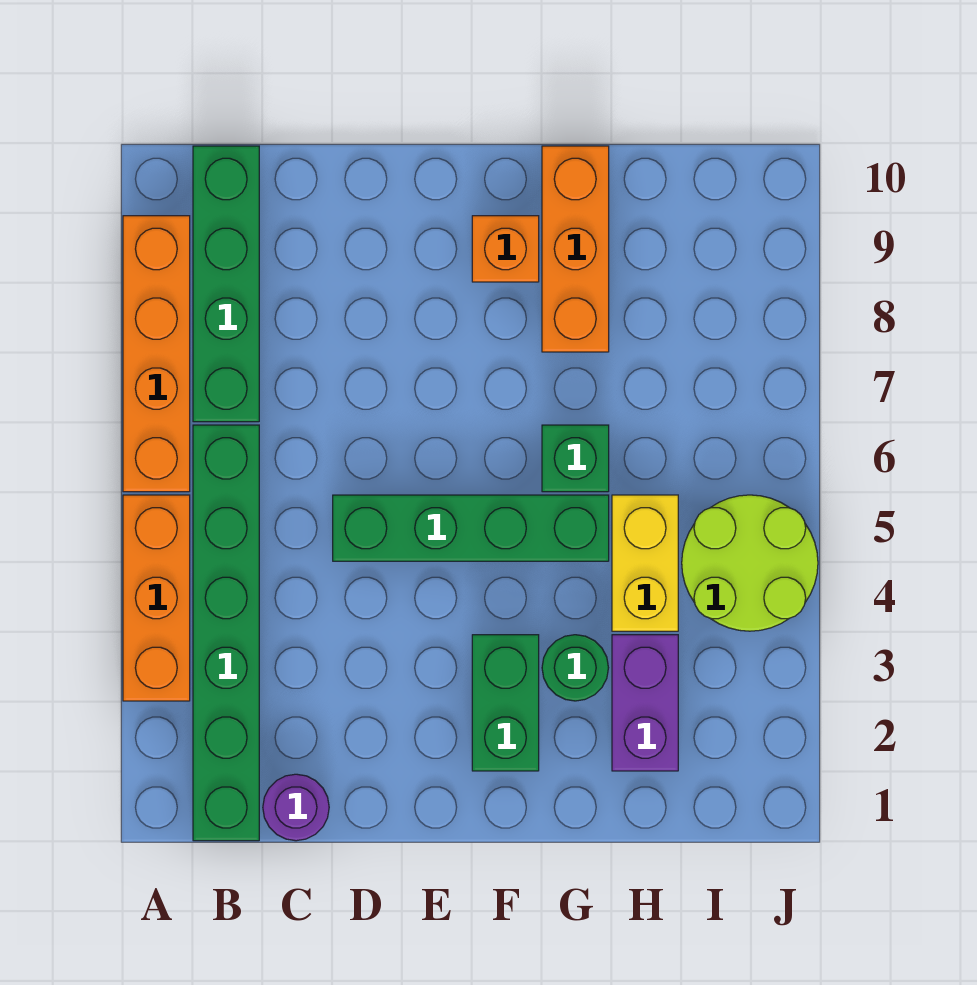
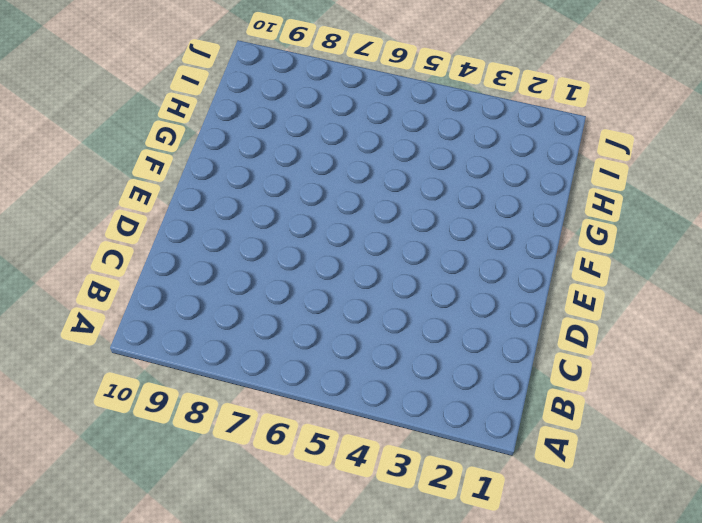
none -> orange brick A3:A5 level 1
none -> orange brick A6:A9 level 1
none -> green brick B1:B6 level 1

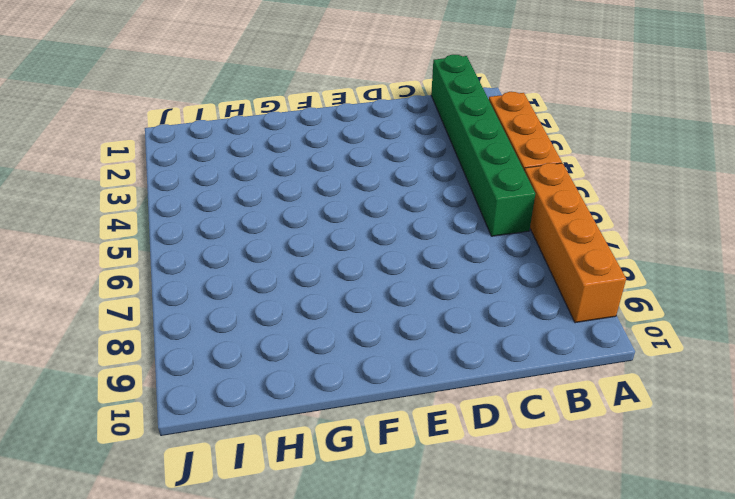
none -> green brick B7:B10 level 1
none -> purple round brick C1 level 1
none -> green brick D5:G5 level 1

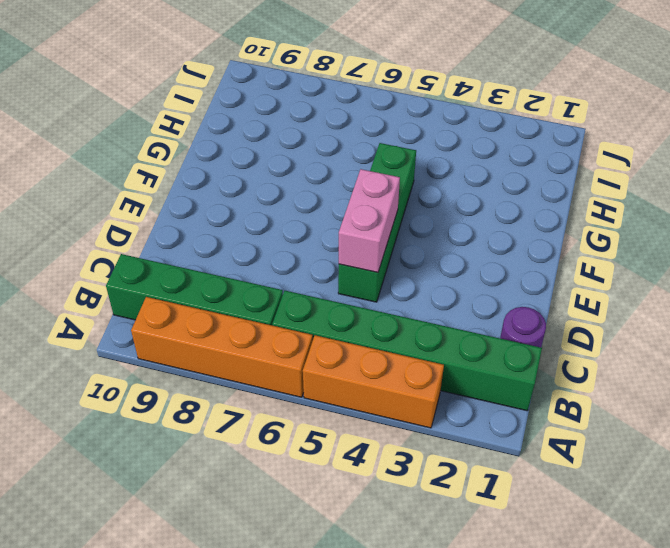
pink brick D5:E5 level 2 -> none
none -> green brick F2:F3 level 1
none -> orange brick F9 level 1
none -> green round brick G3 level 1

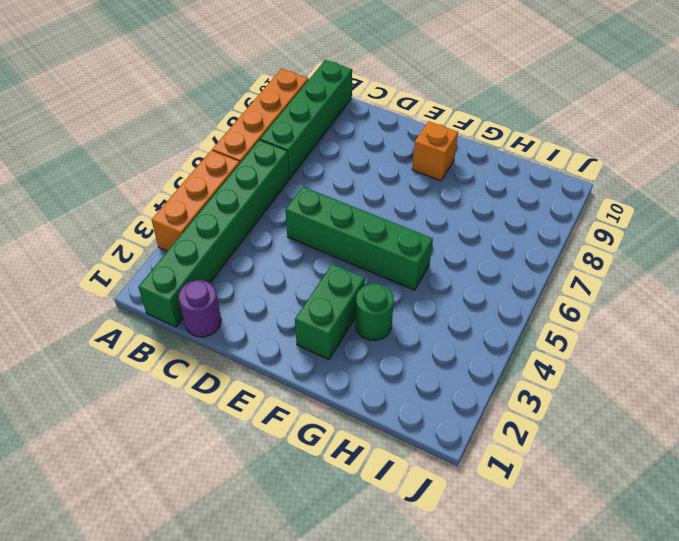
none -> green brick G6 level 1
none -> orange brick G8:G10 level 1
none -> purple brick H2:H3 level 1

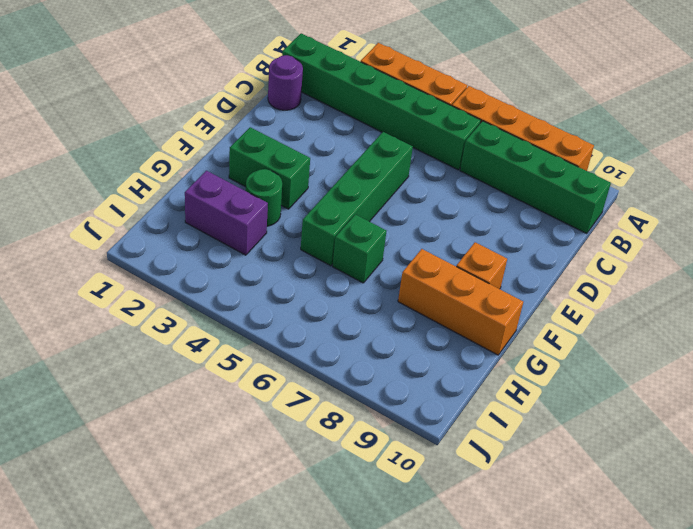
none -> yellow brick H4:H5 level 1
none -> lime round brick I4:J5 level 1

